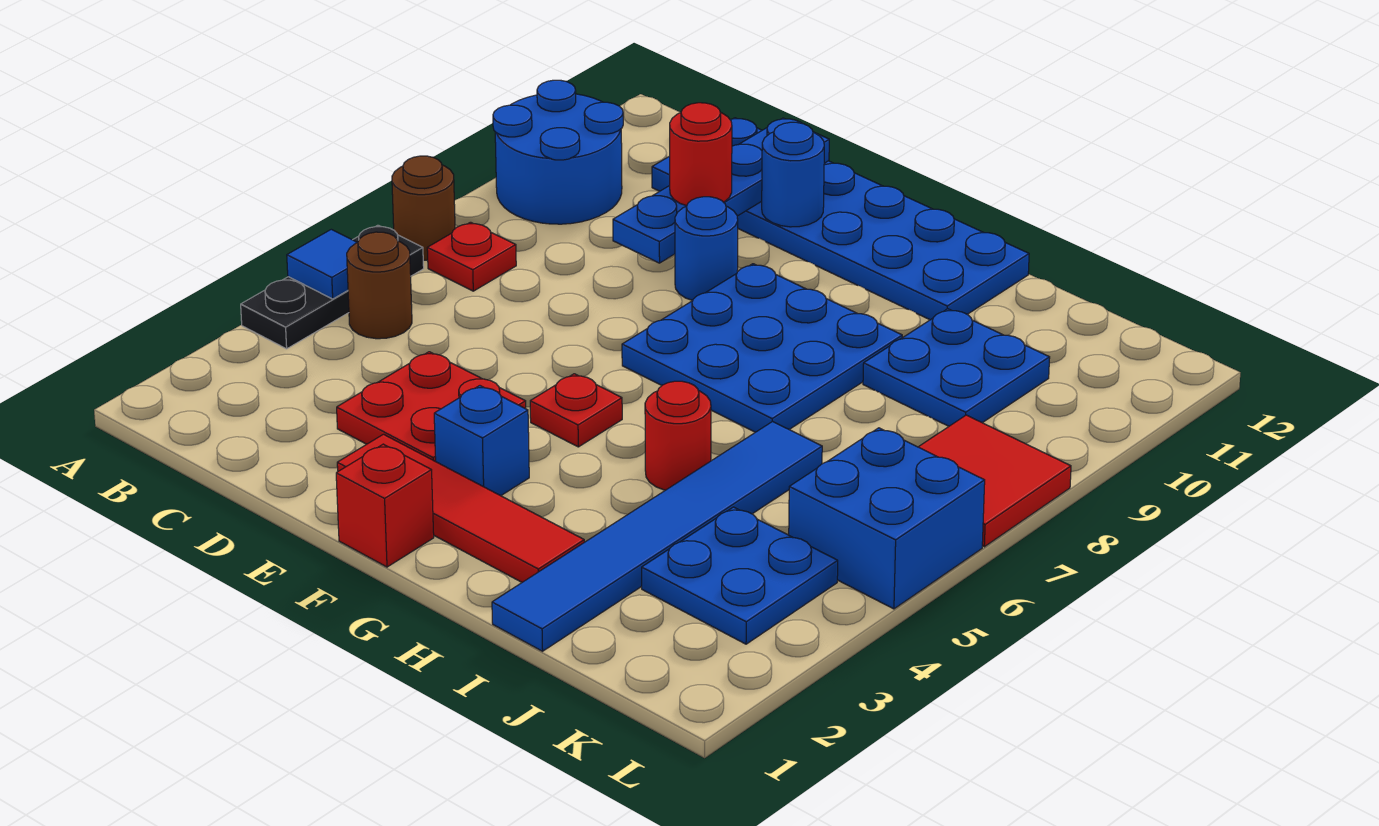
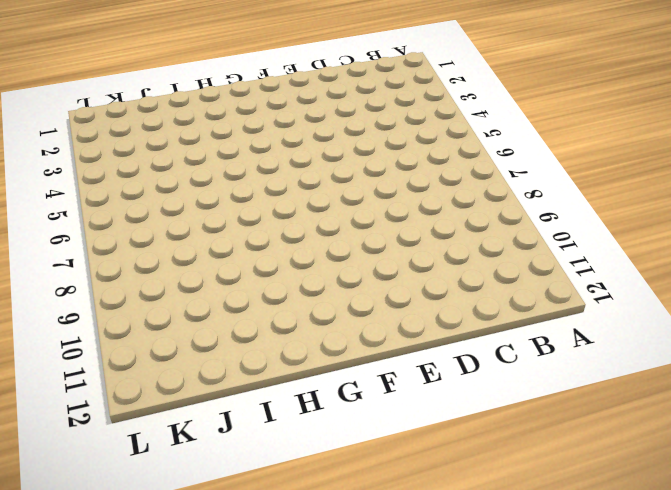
none -> black plate A4:A6 level 1
none -> brown round brick A7 level 1
none -> blue round brick A9:B10 level 1

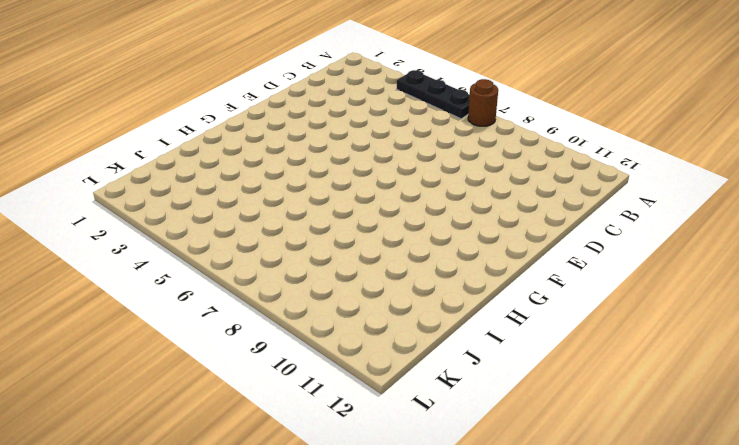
none -> blue round brick A9:B10 level 1
none -> brown round brick B5 level 1
none -> red plate B7 level 1

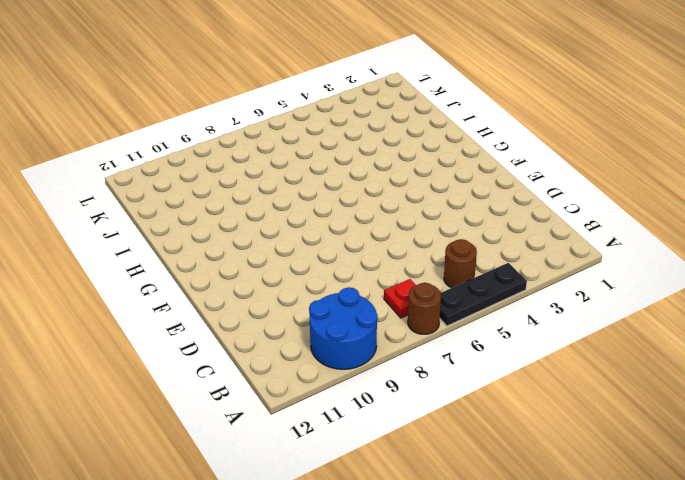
none -> blue plate C11:H12 level 1
none -> red plate D3:E4 level 1
none -> red tile E2:H2 level 1

